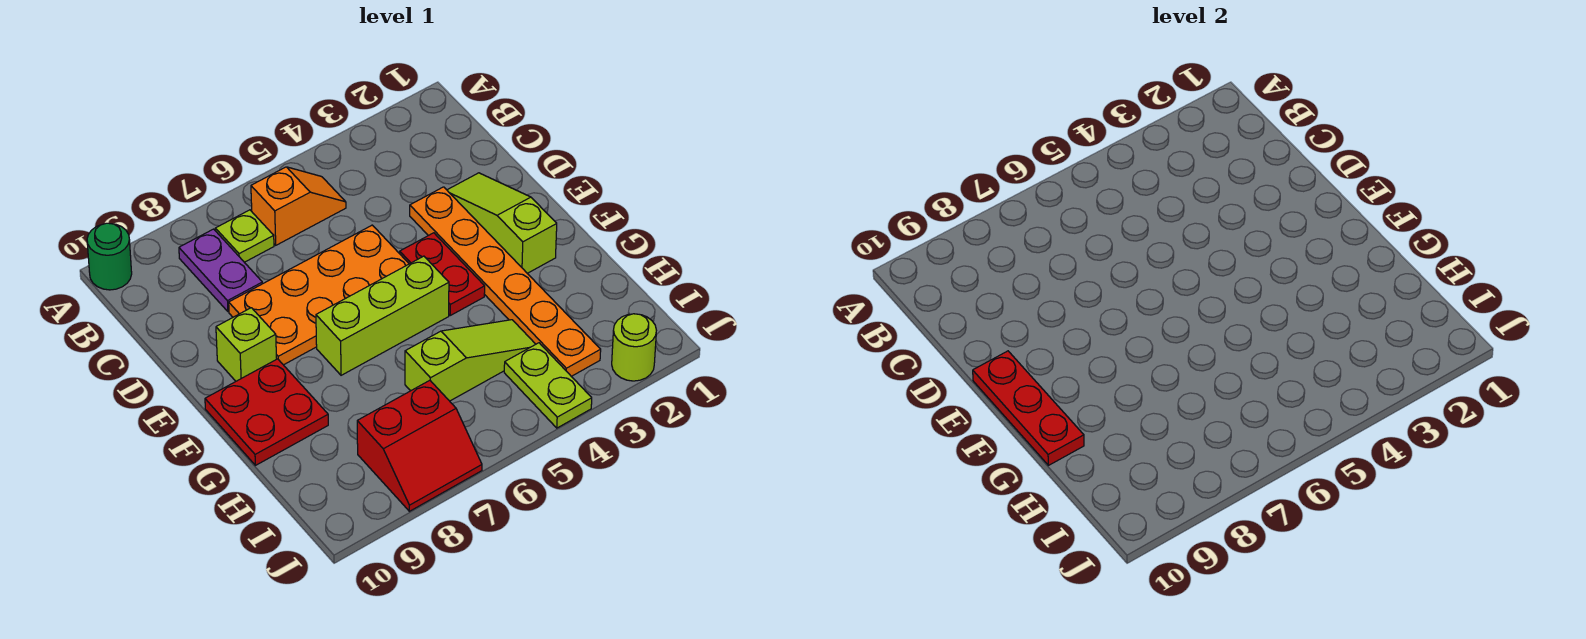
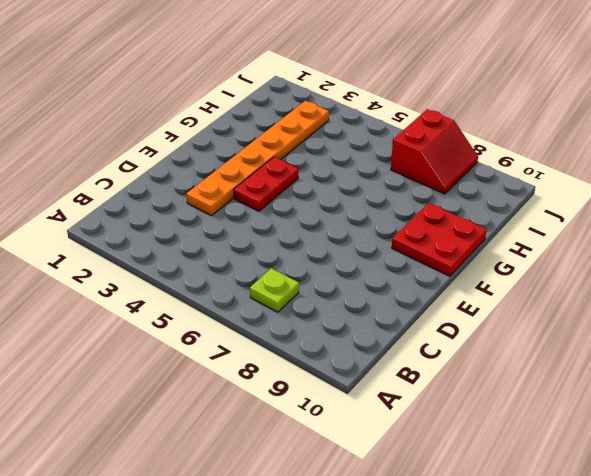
red slope I7:J8 level 1 top 7 -> red slope I7:J8 level 1 top I
none -> green round brick A10 level 1
none -> orange slope B5:B6 level 1 top 6
none -> purple plate B8:C8 level 1

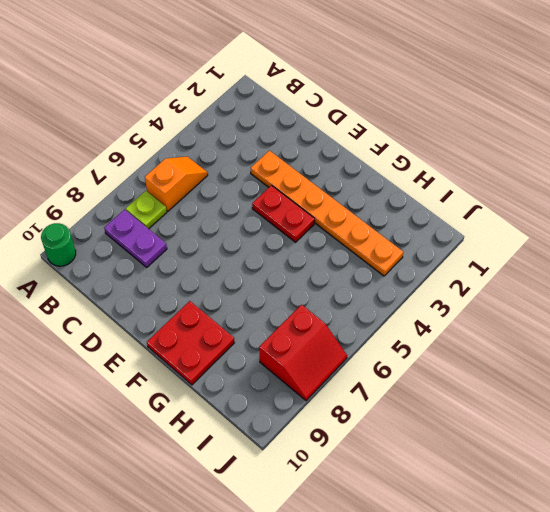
none -> lime slope D2:F2 level 1 top F
none -> orange plate D5:E8 level 1
none -> lime brick E9 level 1

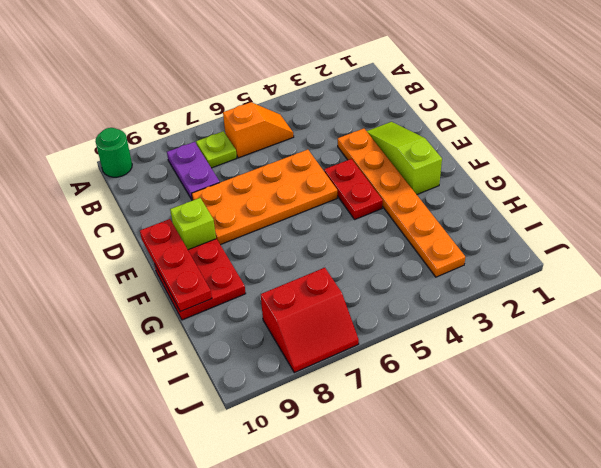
none -> lime brick F5:F7 level 1
none -> lime slope H4:H6 level 1 top 6
none -> lime plate I4:J4 level 1

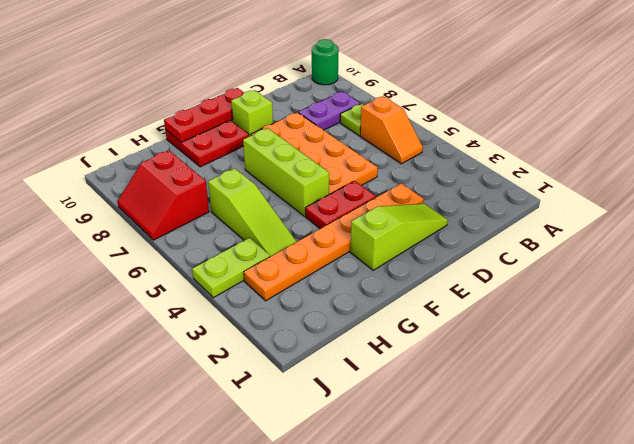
none -> lime round brick J2 level 1

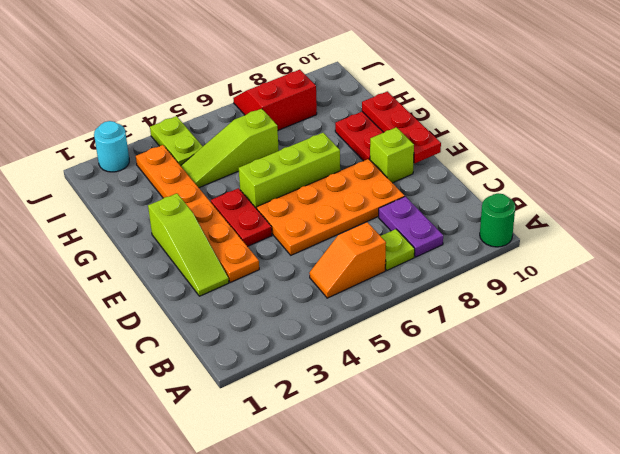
cyan round brick J2 level 1 -> lime round brick J2 level 1

